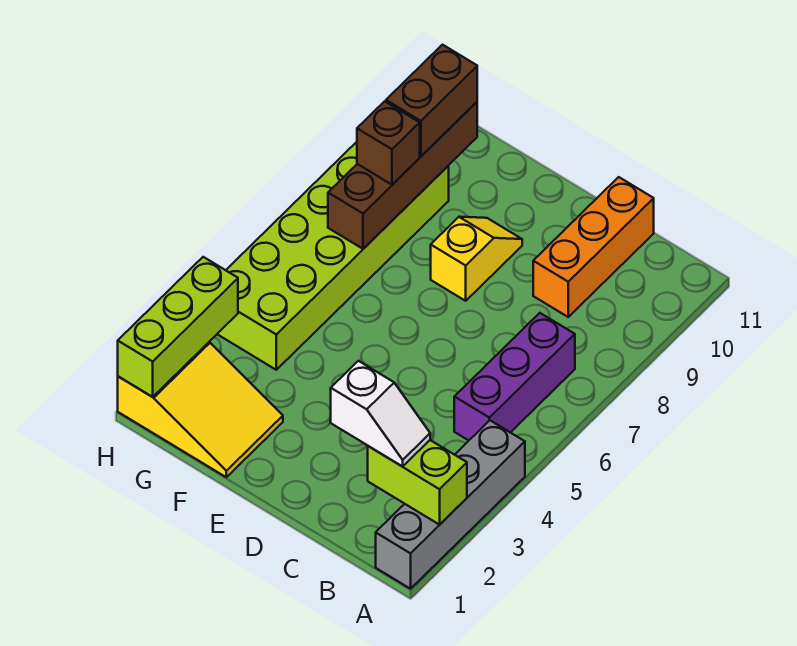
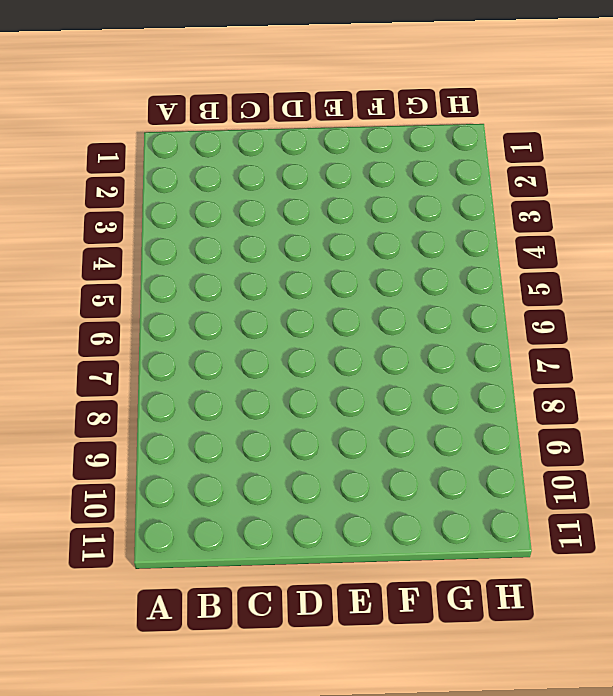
none -> grey brick A1:A4 level 1
none -> purple brick B5:B7 level 1
none -> orange brick C9:C11 level 1

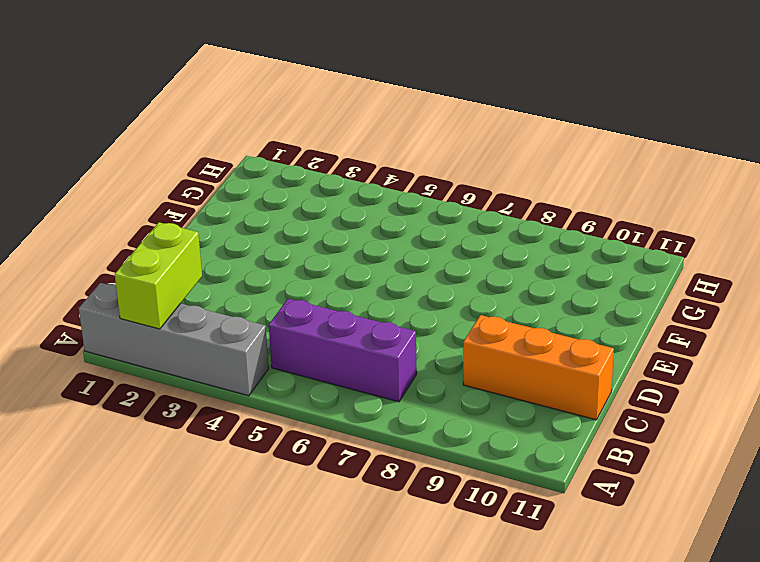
none -> yellow slope E8:E9 level 1 top 8
none -> yellow slope F1:H2 level 1 top H
none -> lime brick G4:H9 level 1

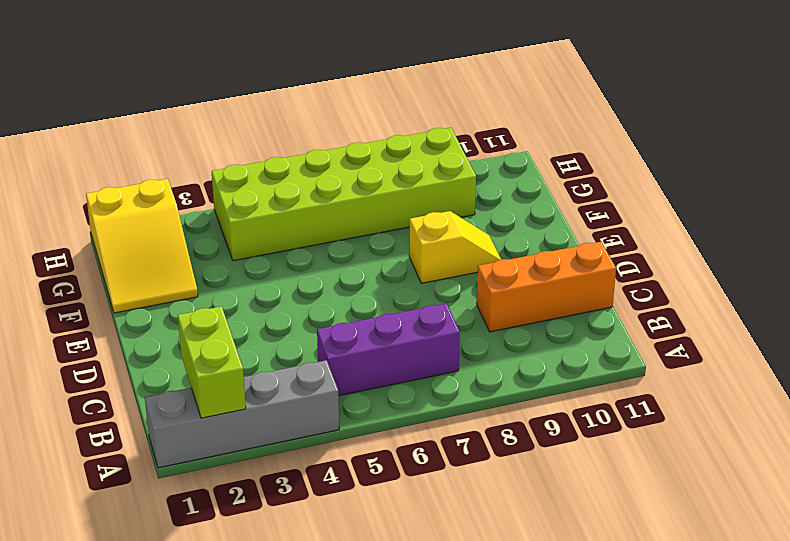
none -> brown brick G7:G10 level 2
none -> lime brick H1:H3 level 2
none -> white slope B2:C2 level 3 top C

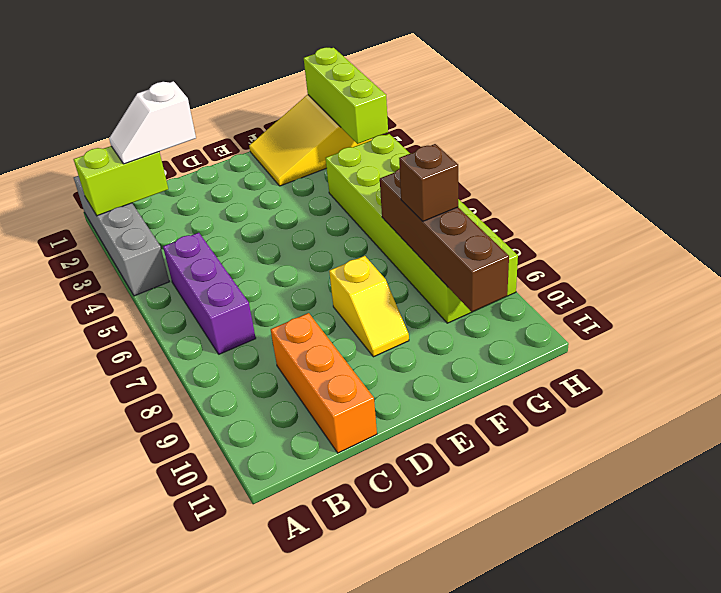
none -> brown brick G9:G10 level 3

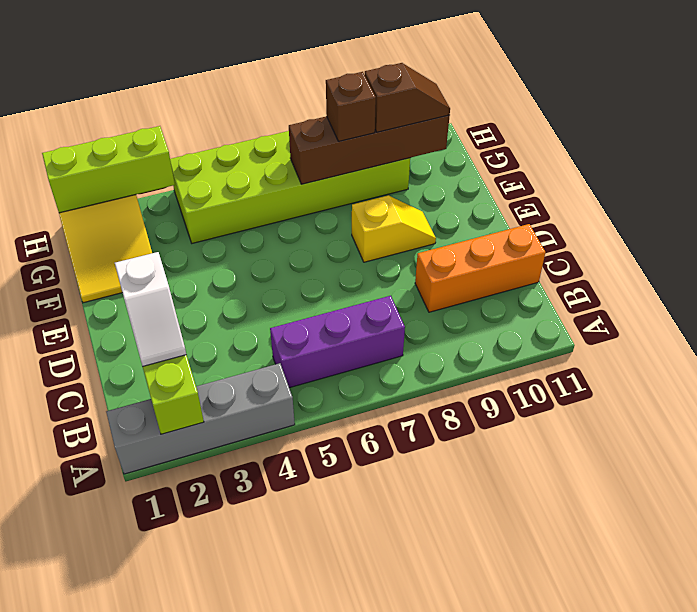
brown slope G9:G10 level 3 top 9 -> brown brick G9:G10 level 3

